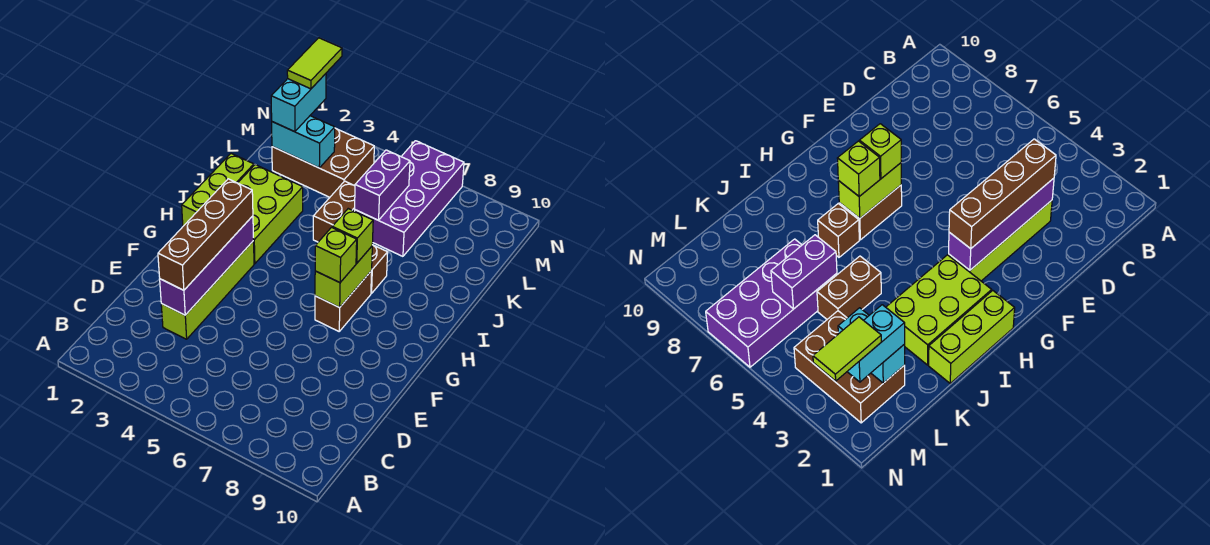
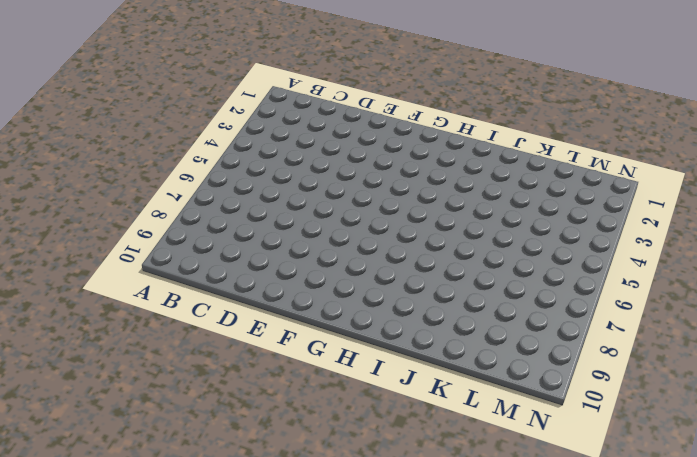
none -> lime brick D3:G3 level 1
none -> brown brick G7:H7 level 1
none -> lime brick H1:J1 level 1

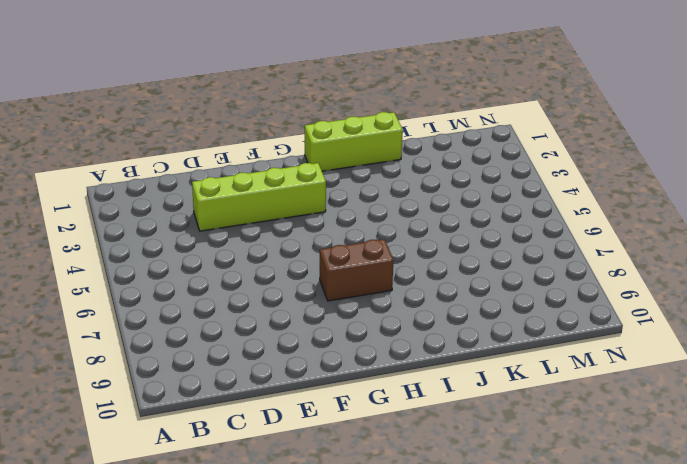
none -> lime brick H2:J3 level 1
none -> brown brick I7 level 1
none -> brown brick J5:K5 level 1

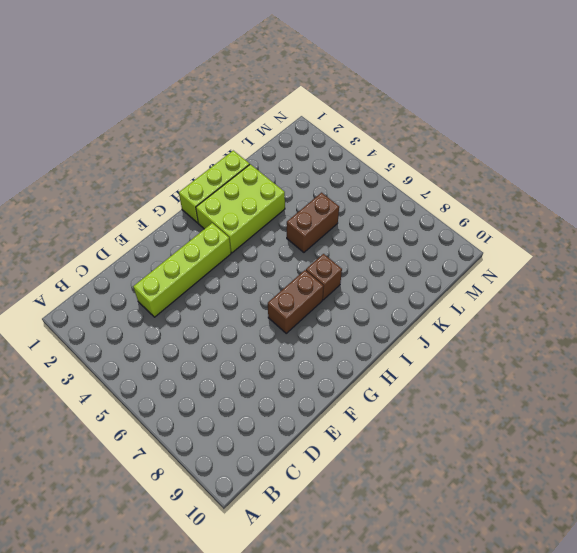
none -> purple brick K6:N7 level 1
none -> brown brick L2:M4 level 1
none -> purple brick D3:G3 level 2

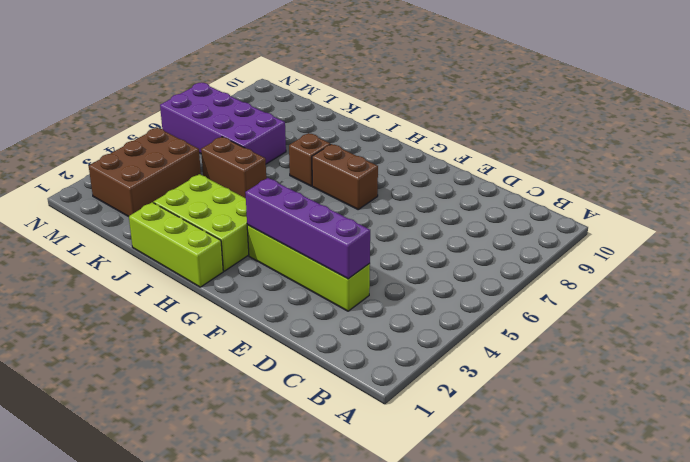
none -> lime brick G7:H7 level 2
none -> purple brick K6:L6 level 2
none -> cyan brick L2:L3 level 2

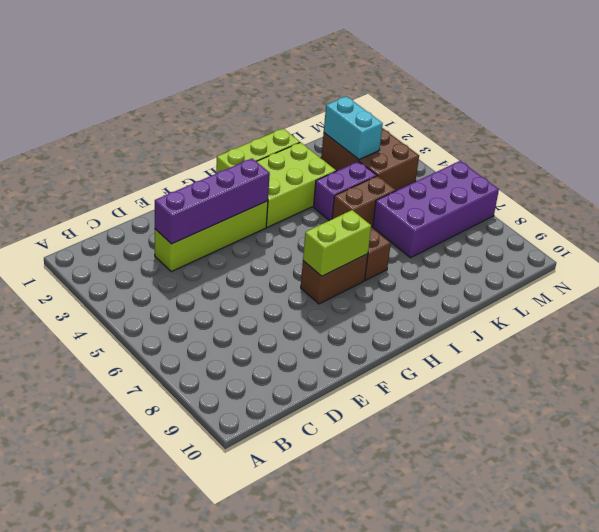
purple brick J4:K4 level 1 -> purple brick K6:L6 level 2
none -> brown brick D3:G3 level 3
none -> lime brick G7 level 3
none -> lime brick H7 level 3

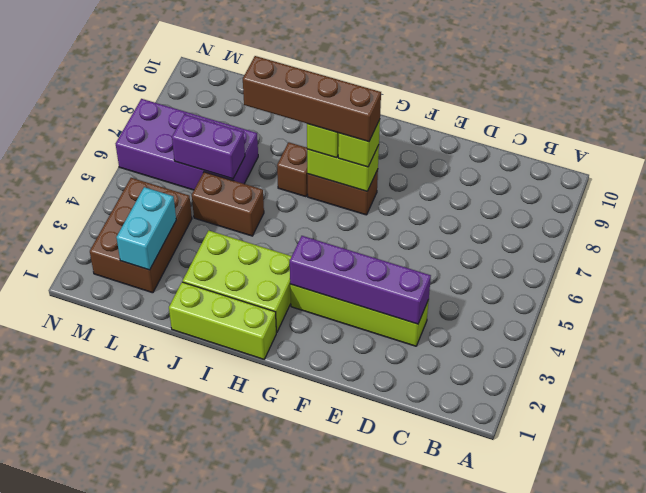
brown brick G7:J7 level 4 -> brown brick D3:G3 level 3
none -> cyan brick L2:M2 level 3
none -> lime tile M2:N2 level 4

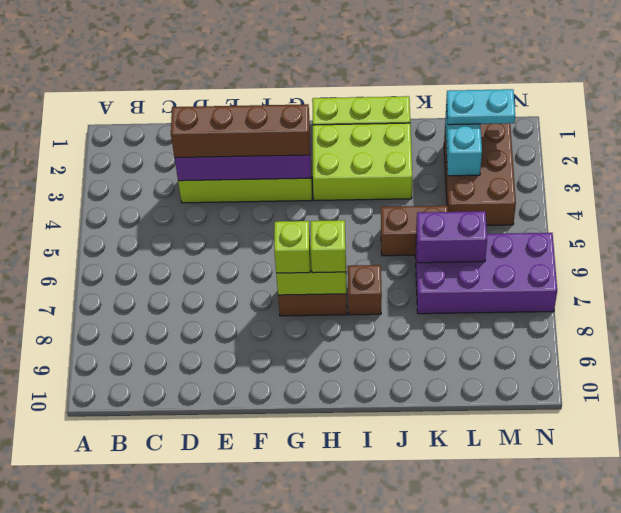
cyan plate L2:M2 level 3 -> cyan brick L2:M2 level 3
none -> lime tile M2:N2 level 4

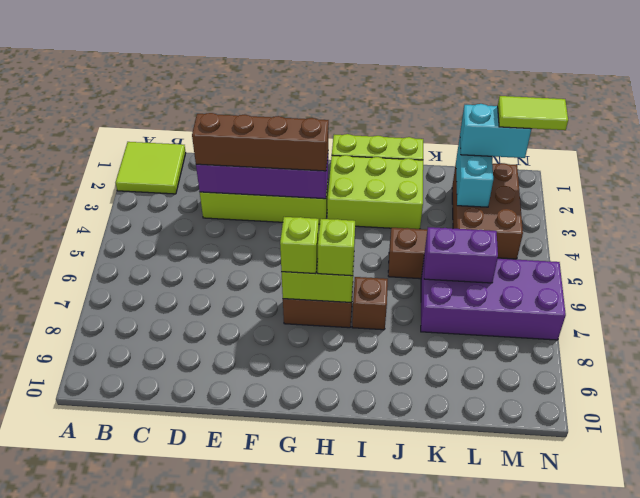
lime tile A1:B2 level 1 -> none

